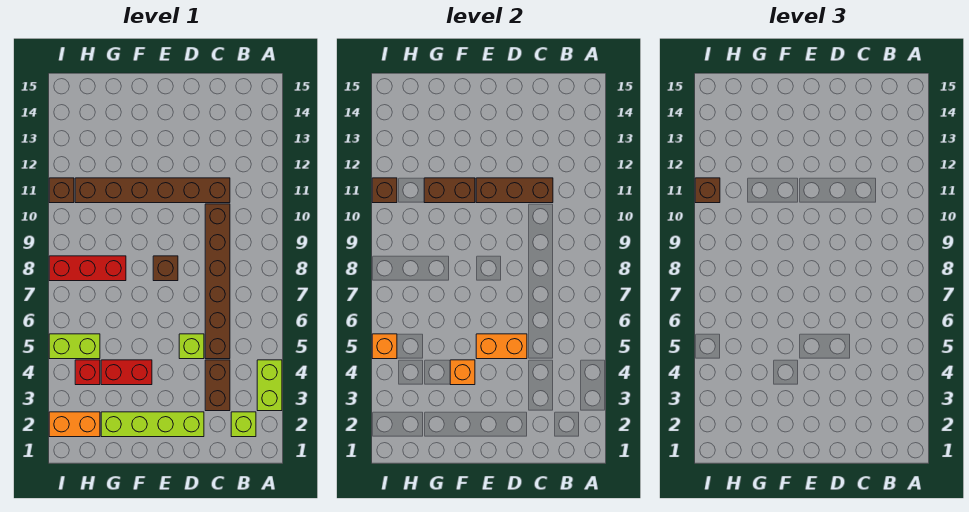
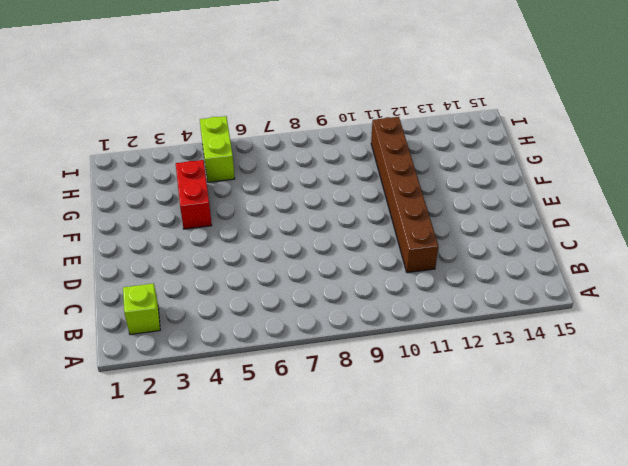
none -> lime brick A3:A4 level 1
none -> brown brick C3:C4 level 1
none -> brown brick C5:C10 level 1

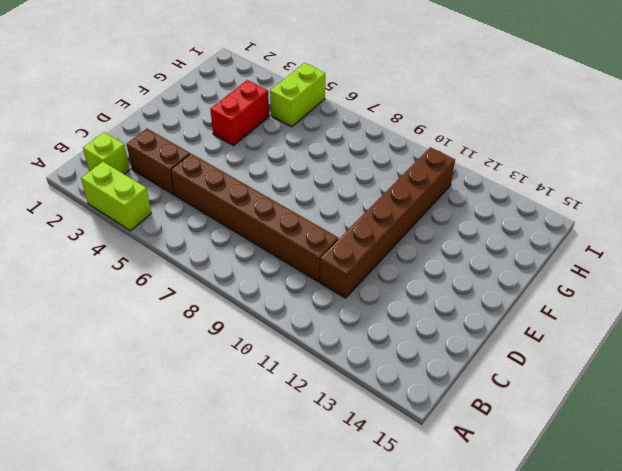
none -> lime brick D2:G2 level 1
none -> lime brick D5 level 1
none -> brown brick E8 level 1

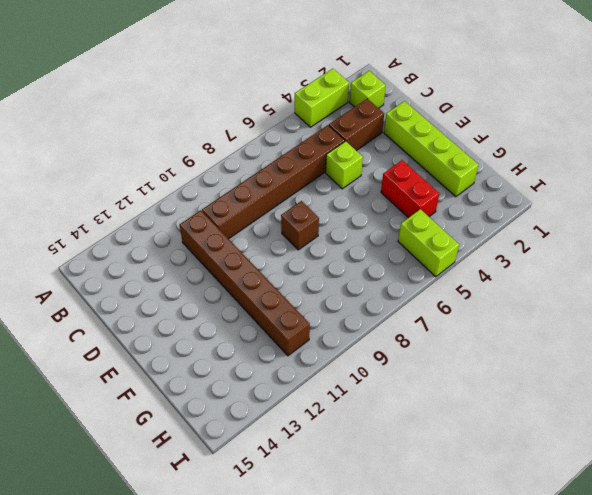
none -> red brick G8:I8 level 1
none -> orange brick H2:I2 level 1
none -> red brick H4 level 1

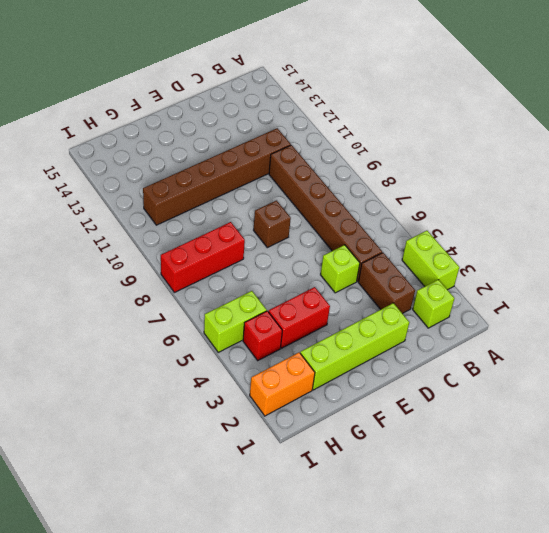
none -> brown brick I11 level 1
none -> brown brick C11:E11 level 2
none -> orange brick D5:E5 level 2

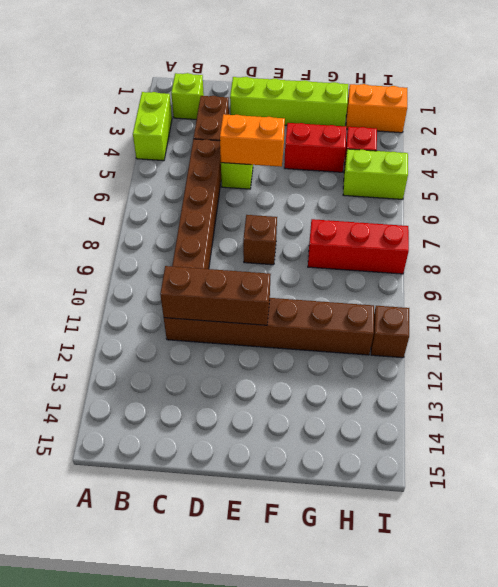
none -> orange brick F4 level 2
none -> brown brick F11:G11 level 2
none -> orange brick I5 level 2

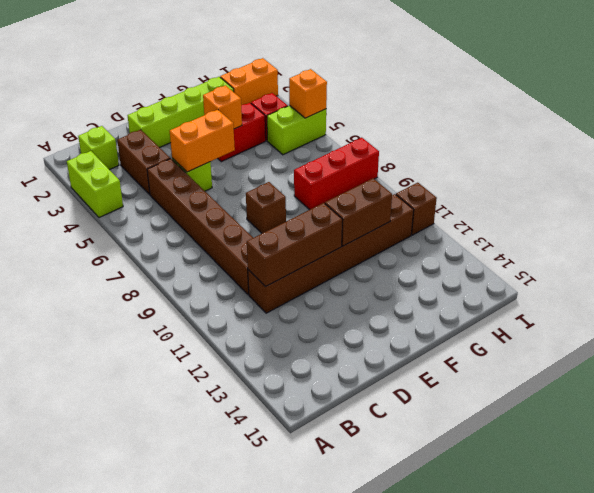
none -> brown brick I11 level 2
none -> brown brick I11 level 3

